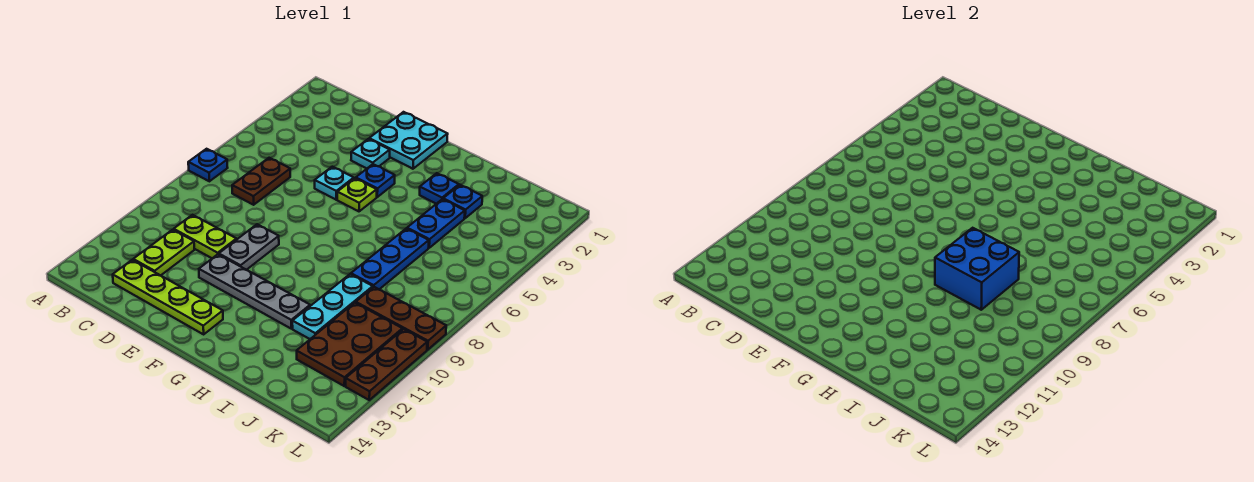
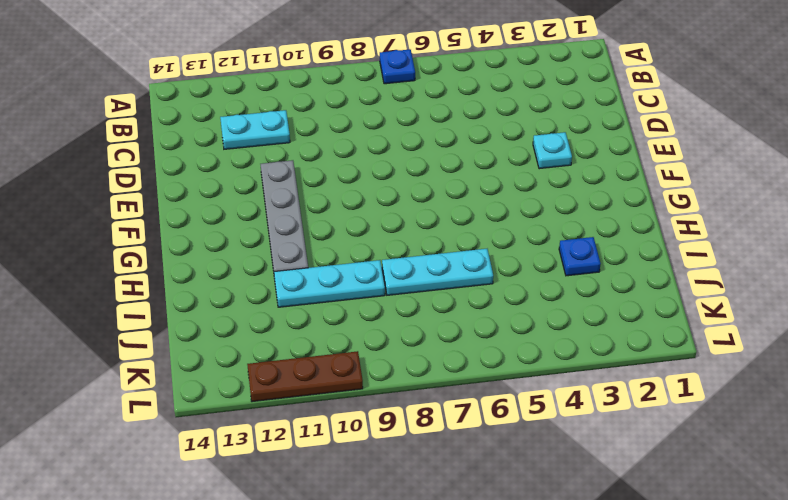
cyan plate C11:C12 level 1 -> lime plate C11:C12 level 1
cyan plate I6:I8 level 1 -> blue plate I6:I8 level 1
none -> brown plate C6:C7 level 1
none -> lime plate C10:D10 level 1
none -> lime plate C13:F13 level 1

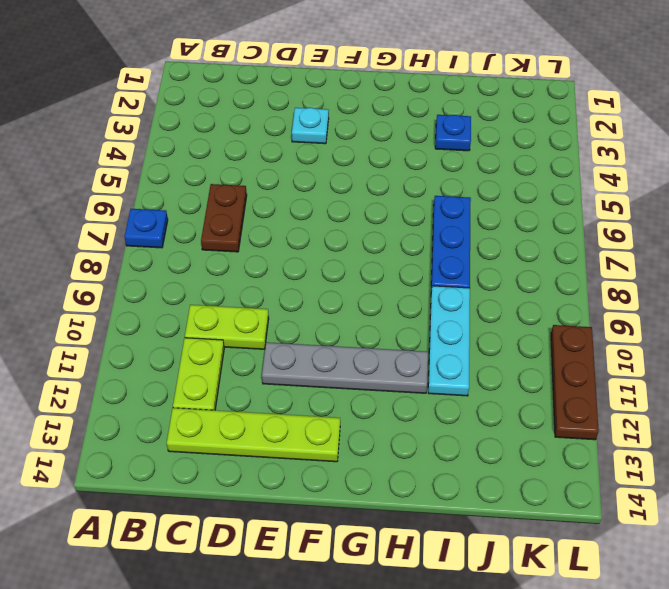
none -> cyan plate E1:F2 level 1
none -> cyan plate E5 level 1
none -> grey plate E9:E10 level 1

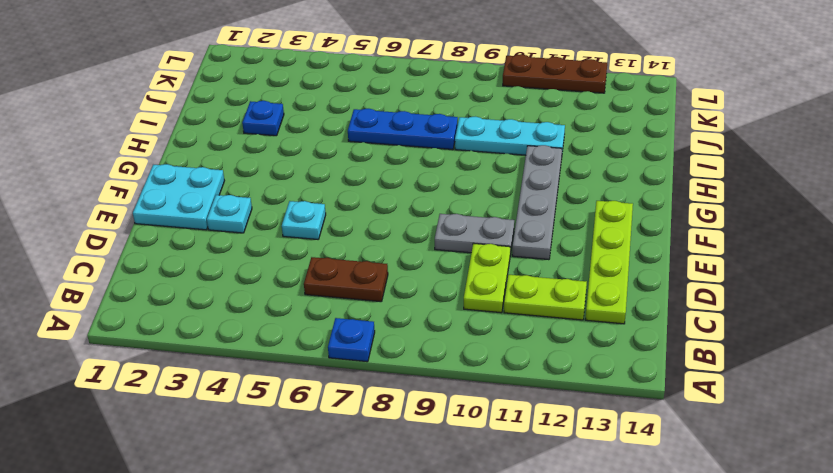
none -> blue plate F4 level 1
none -> lime plate F5 level 1
none -> blue plate H3 level 1

